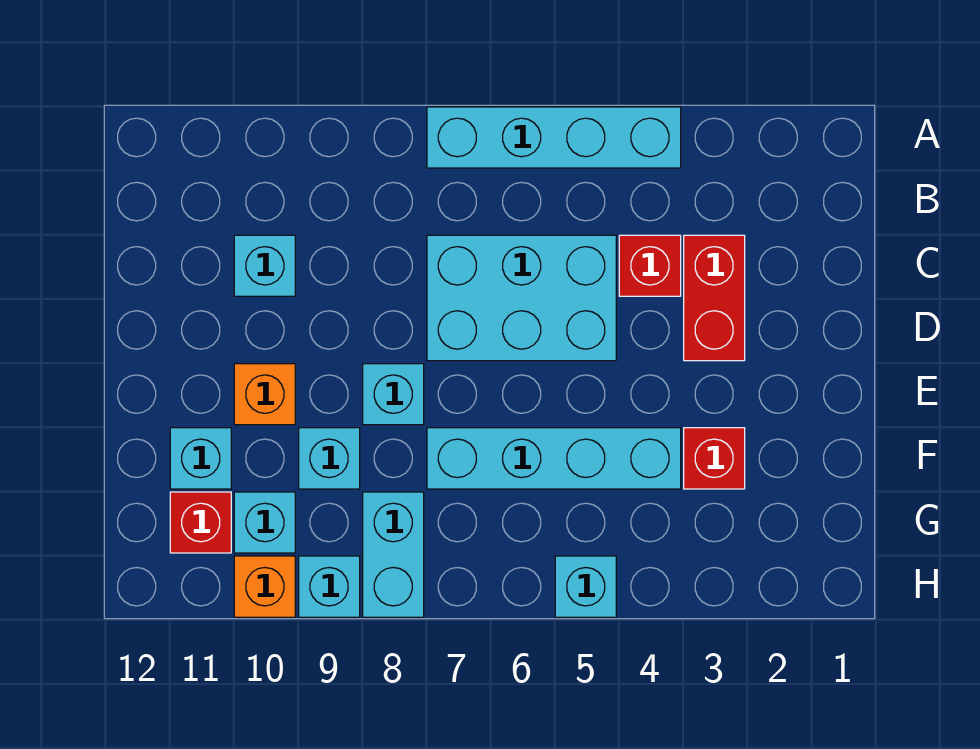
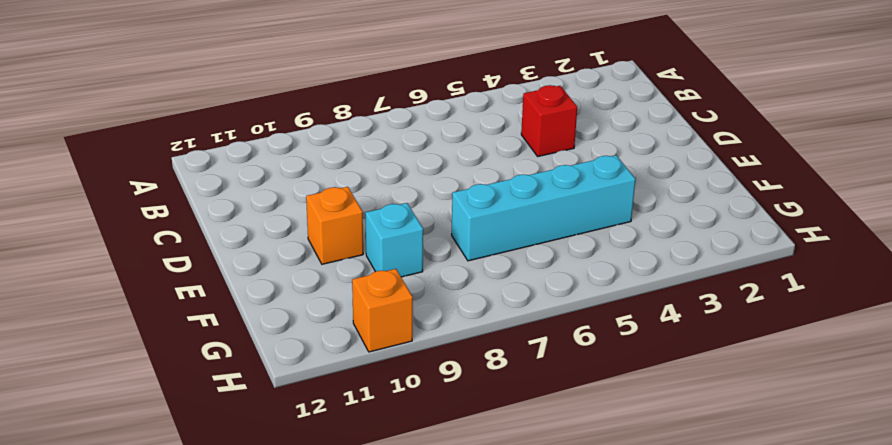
none -> cyan brick A4:A7 level 1
none -> red brick C3:D3 level 1
none -> cyan brick C5:D7 level 1

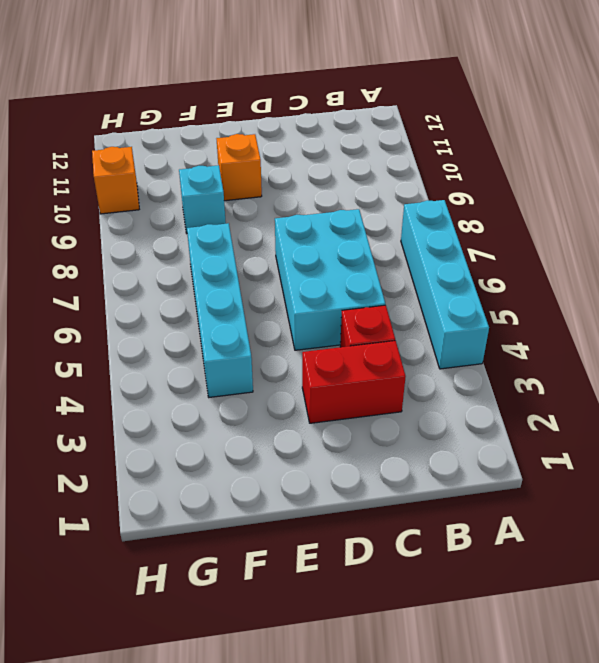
none -> cyan brick C10 level 1
none -> cyan brick E8 level 1
none -> red brick F3 level 1

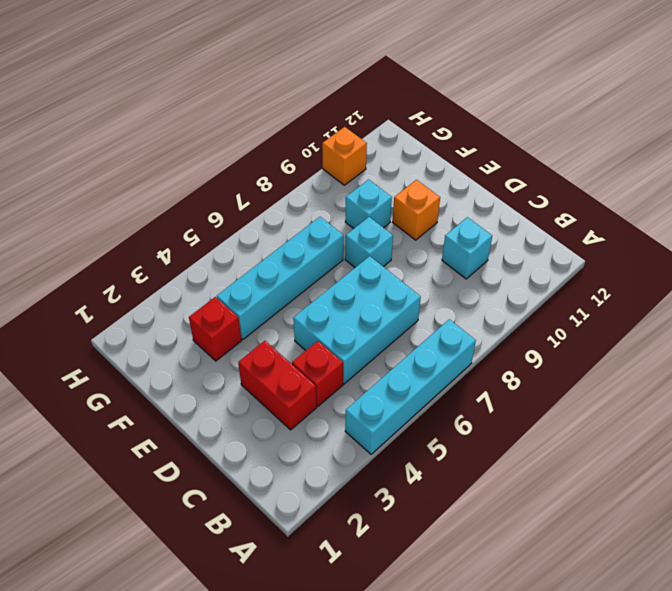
none -> cyan brick F11 level 1
none -> cyan brick G8:H8 level 1
none -> cyan brick G10 level 1

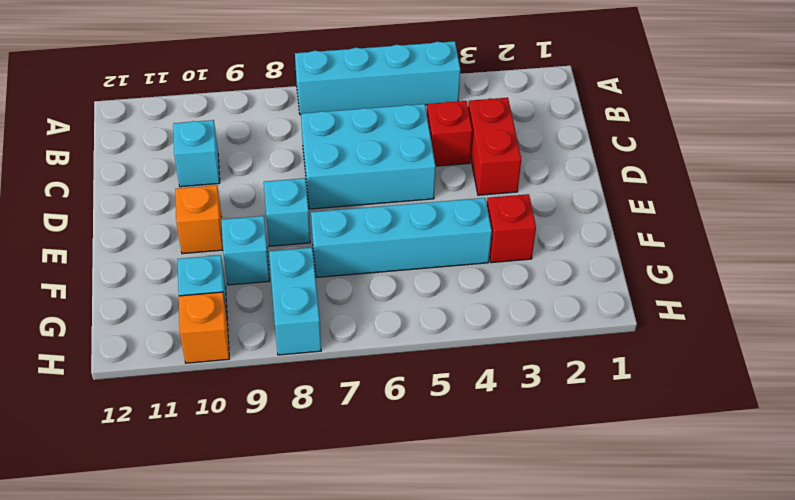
none -> cyan brick F11 level 1
none -> red brick G11 level 1
none -> cyan brick H5 level 1

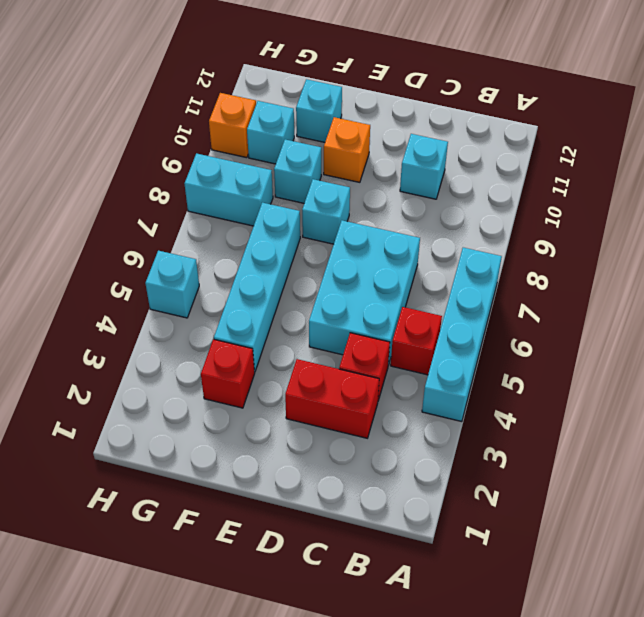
red brick B5 level 1 -> red brick G11 level 1
none -> cyan brick H9 level 1

